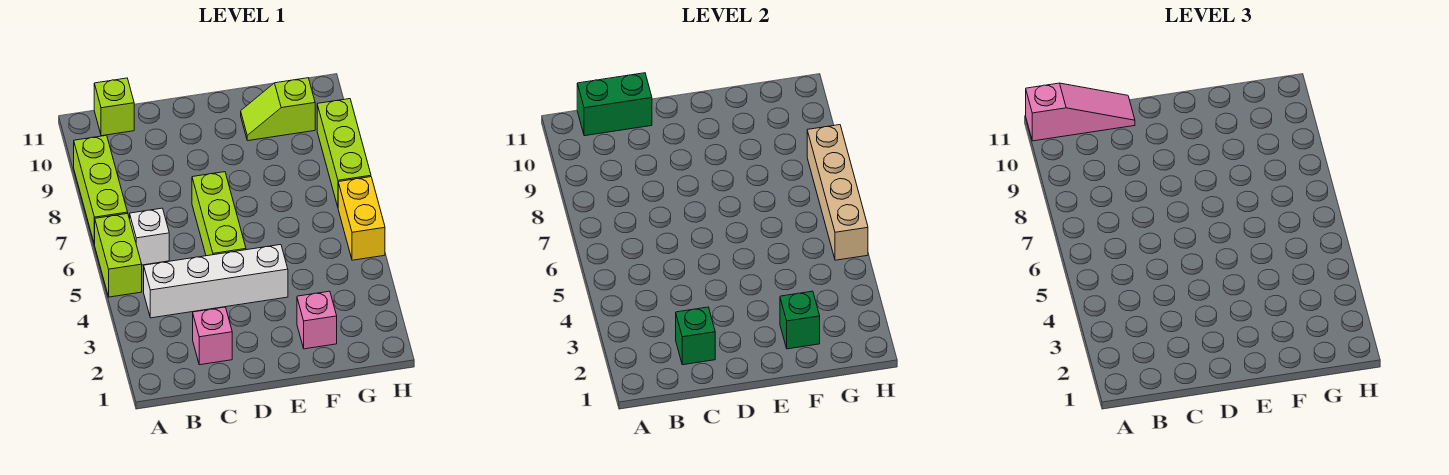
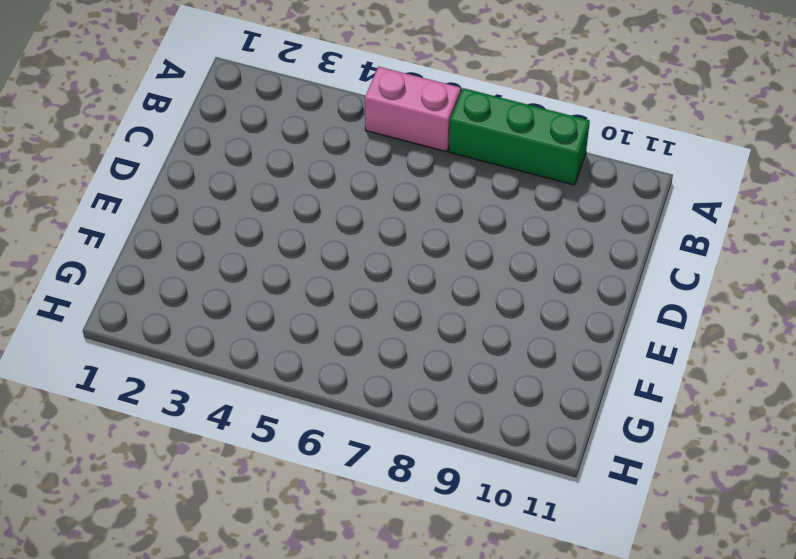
pink brick A5:A6 level 1 -> lime brick A5:A6 level 1
green brick A7:A9 level 1 -> lime brick A7:A9 level 1
none -> white brick B4:E4 level 1
none -> white brick B6 level 1
none -> lime brick B11 level 1

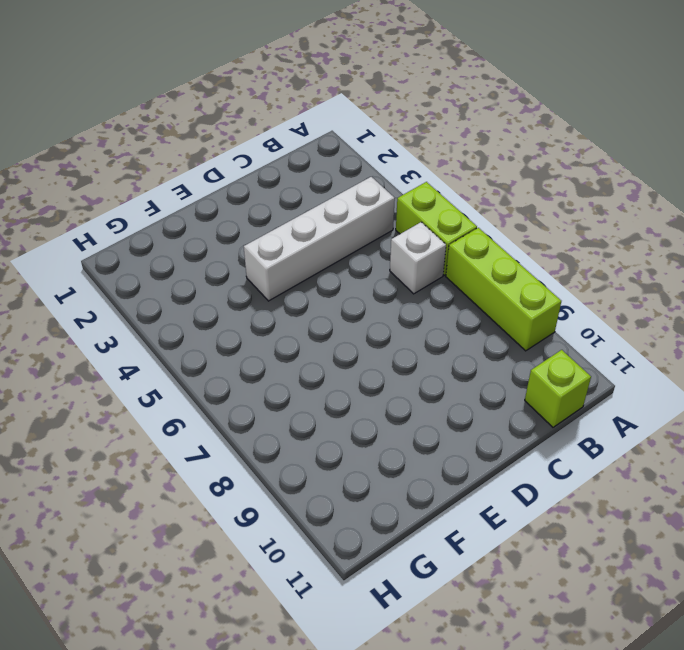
none -> pink brick C2 level 1
none -> lime brick D5:D7 level 1
none -> pink brick F2 level 1

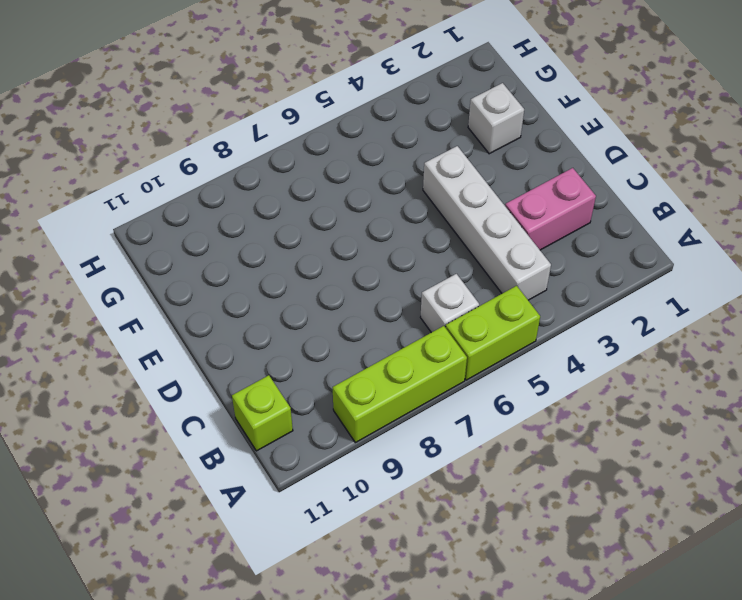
pink brick C2:C3 level 1 -> pink brick C2 level 1
white brick F2 level 1 -> pink brick F2 level 1
none -> lime brick D5:D7 level 1
none -> lime slope F10:G10 level 1 top G
none -> yellow brick H5:H6 level 1

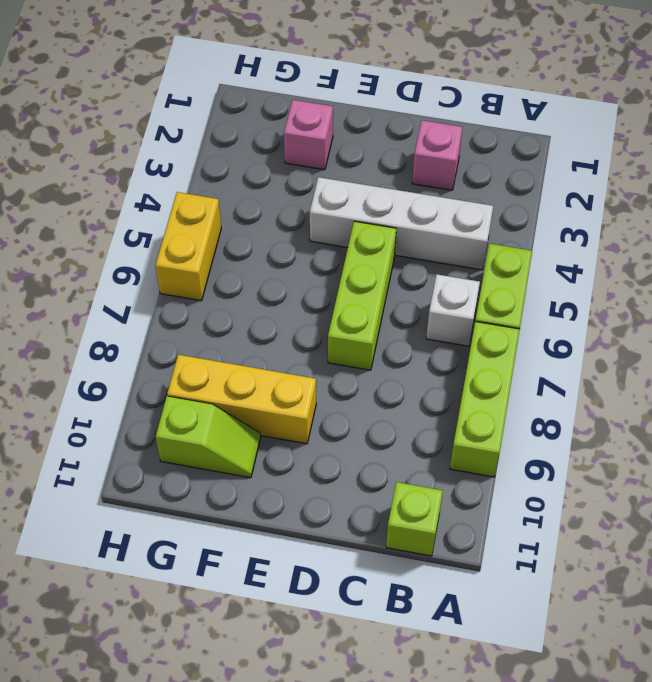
yellow brick E9:G9 level 1 -> none
none -> lime brick H7:H9 level 1
none -> green brick B11:C11 level 2
none -> green brick C2 level 2

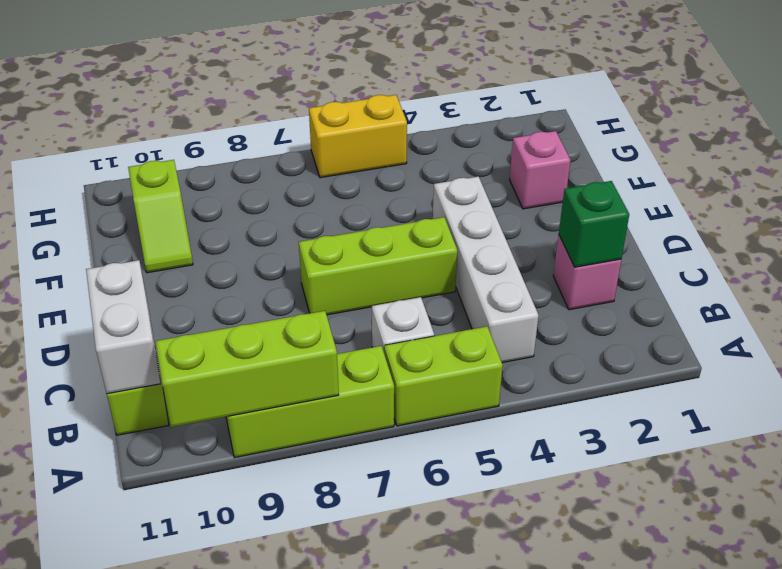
lime brick A8:A10 level 2 -> lime brick H7:H9 level 1
white brick B11:C11 level 2 -> green brick B11:C11 level 2
none -> green brick F2 level 2
none -> tan brick H5:H8 level 2
none -> pink slope A11:C11 level 3 top A

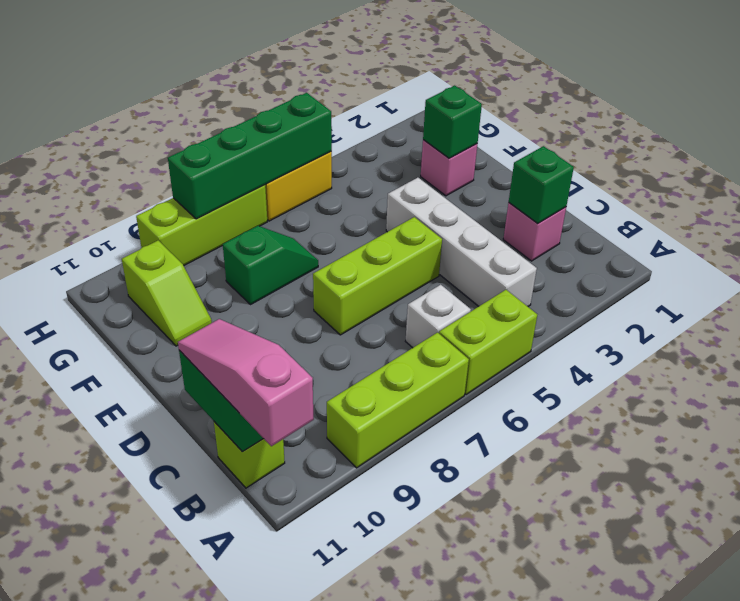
green slope F7:F8 level 1 top 8 -> none
green brick H5:H8 level 2 -> tan brick H5:H8 level 2

